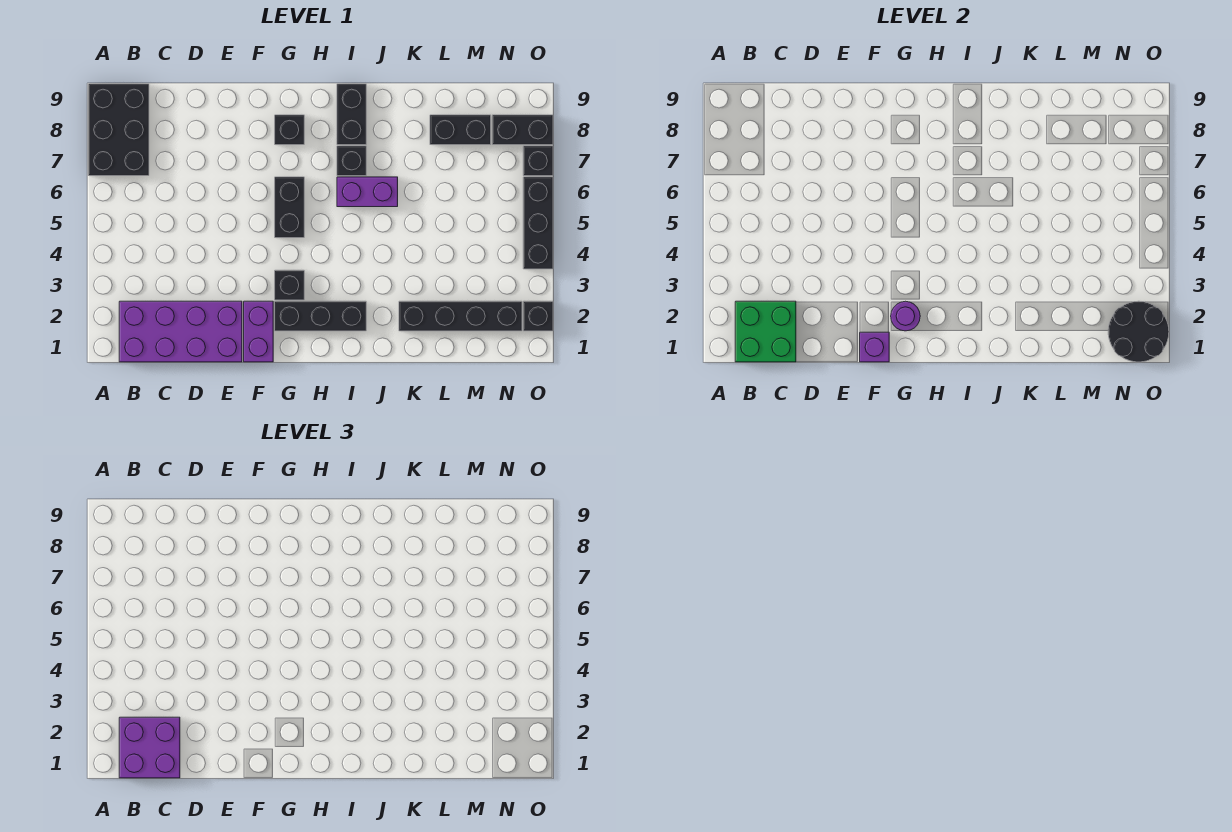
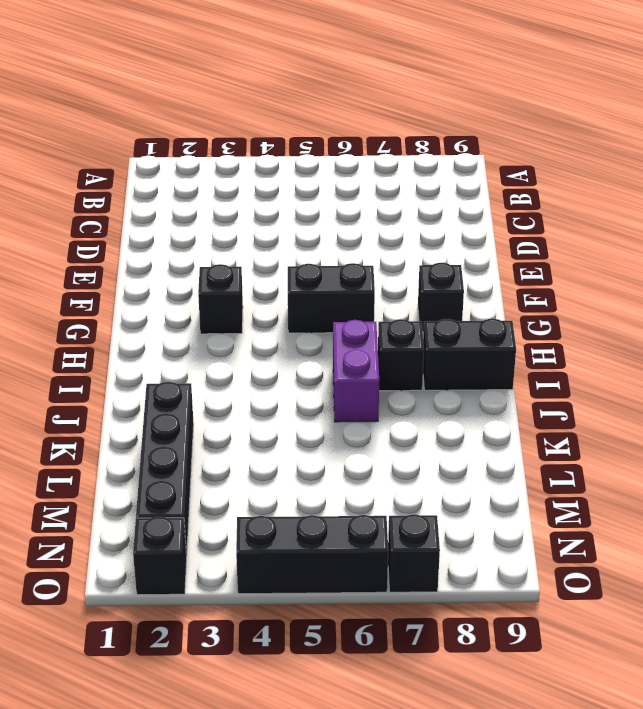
none -> black brick A7:B9 level 1
none -> purple brick B1:E2 level 1
none -> purple brick F1:F2 level 1

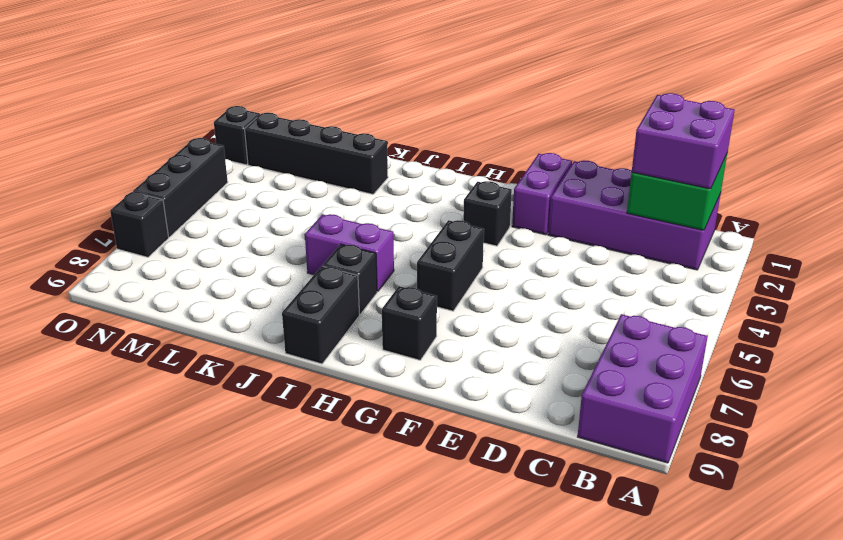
purple brick A7:B9 level 1 -> black brick A7:B9 level 1
none -> black brick G2:I2 level 1
none -> black brick L8:M8 level 1
none -> black brick N8:O8 level 1

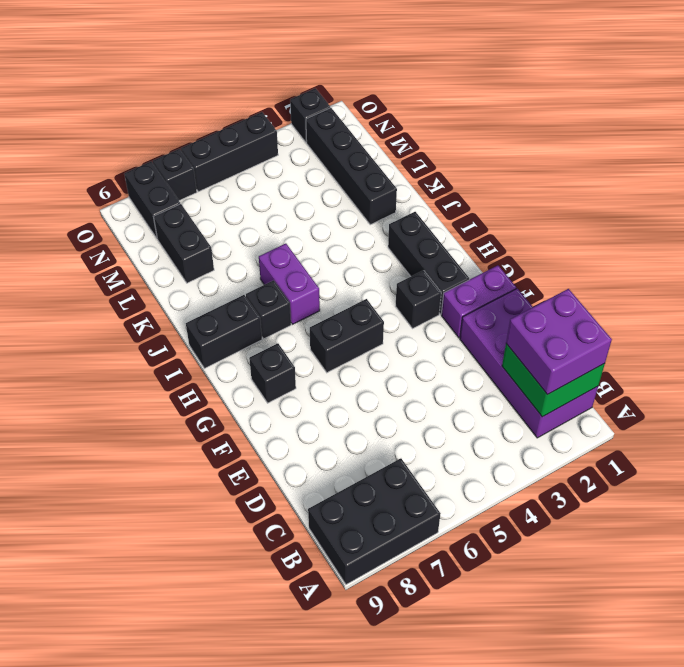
none -> purple brick F1 level 2
none -> purple round brick G2 level 2
none -> black round brick N1:O2 level 2

